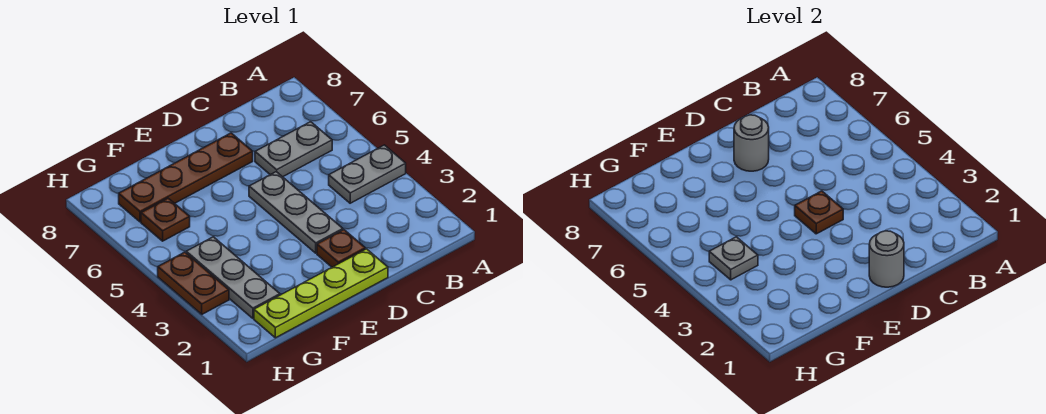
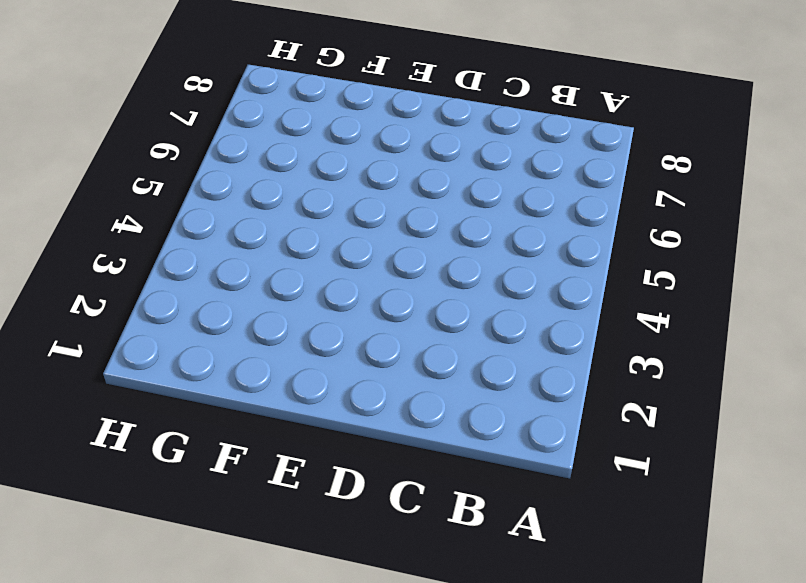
none -> grey plate A4:B4 level 1
none -> grey plate B6:C6 level 1
none -> lime plate D1:G1 level 1

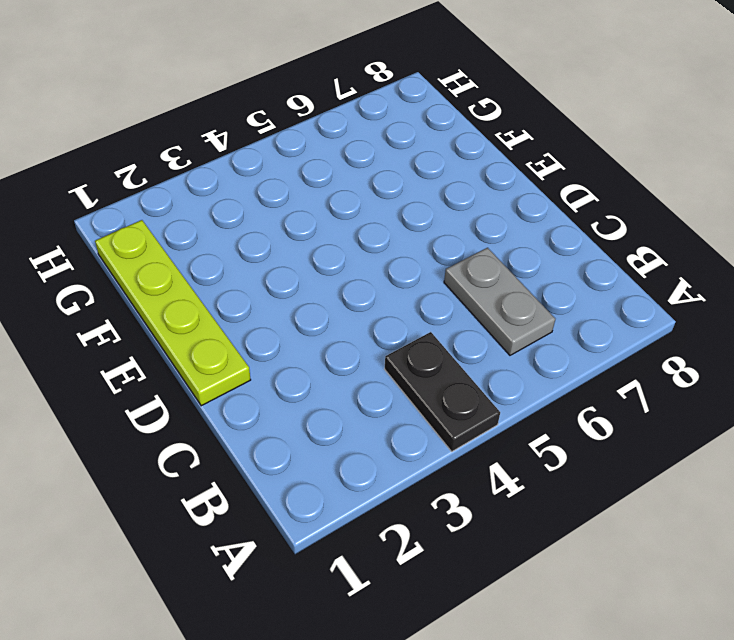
black plate A4:B4 level 1 -> grey plate A4:B4 level 1
none -> brown plate D2 level 1
none -> grey plate D3:D5 level 1
none -> brown plate D7:G7 level 1

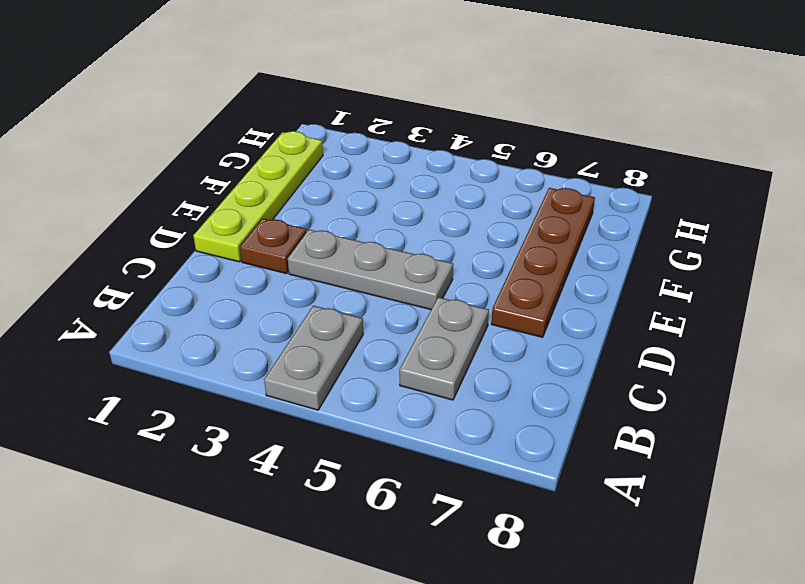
none -> grey plate G2:G4 level 1
none -> brown plate G6 level 1
none -> brown plate H3:H4 level 1

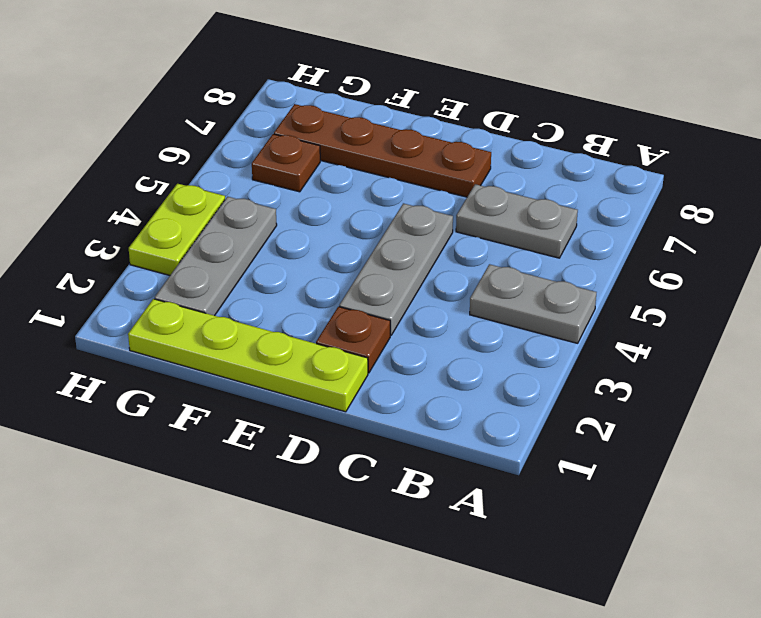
lime plate H3:H4 level 1 -> brown plate H3:H4 level 1
none -> grey round brick D1 level 2
none -> brown plate D4 level 2
none -> grey round brick D7 level 2

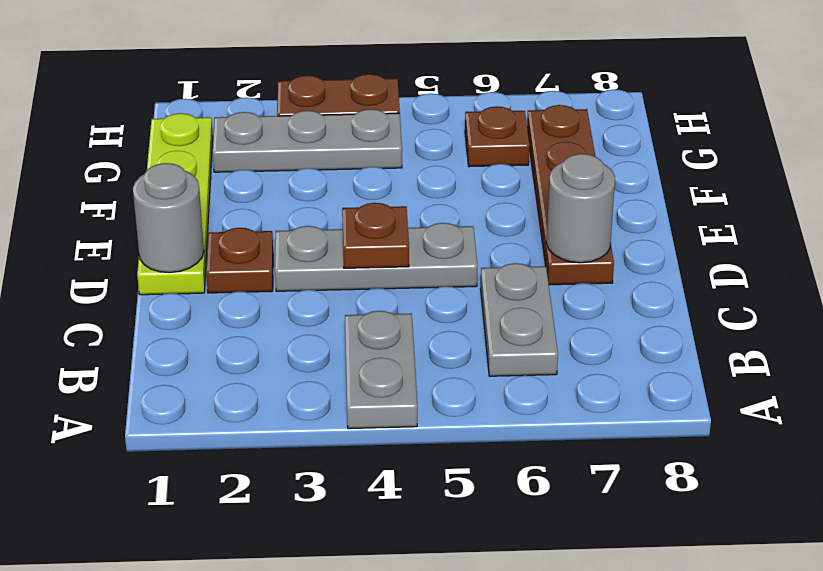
none -> grey plate G4 level 2

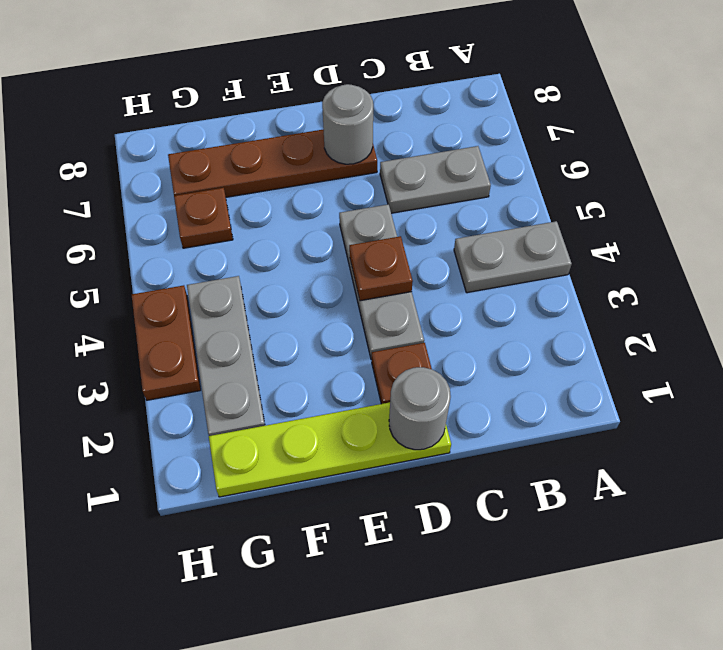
none -> grey plate G4 level 2

